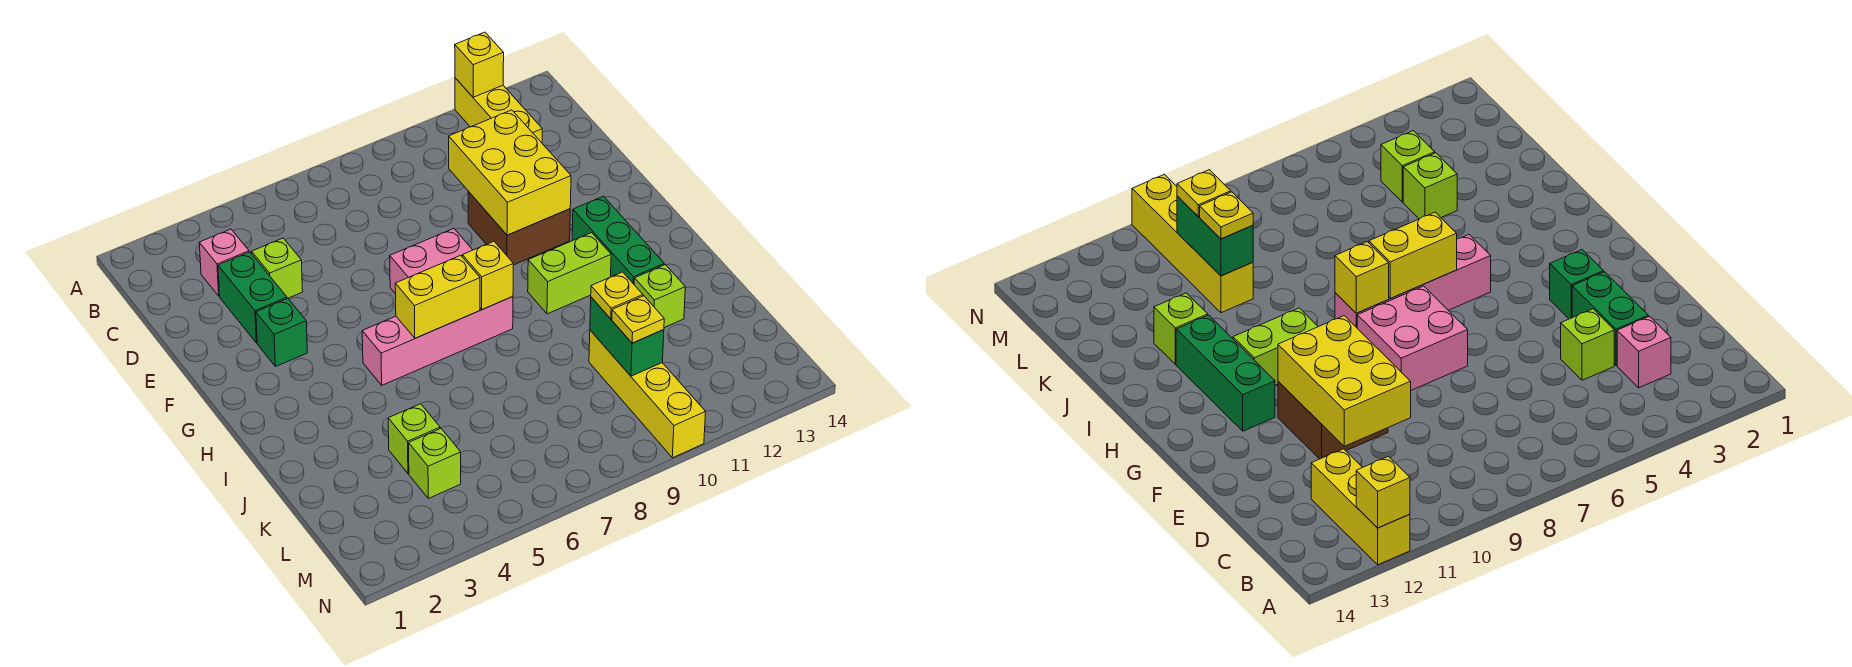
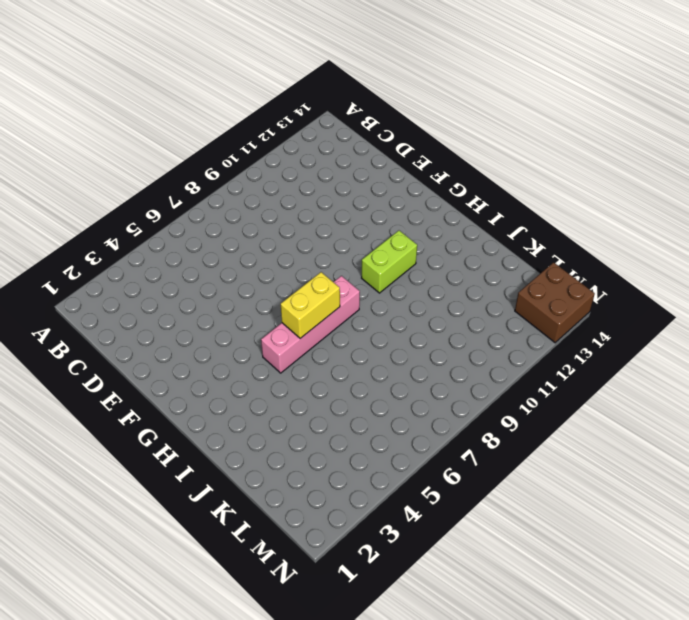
brown brick M13:N14 level 1 -> brown brick E10:F11 level 1
none -> yellow brick A12:C12 level 1
none -> pink brick C3 level 1
none -> green brick D3:E3 level 1

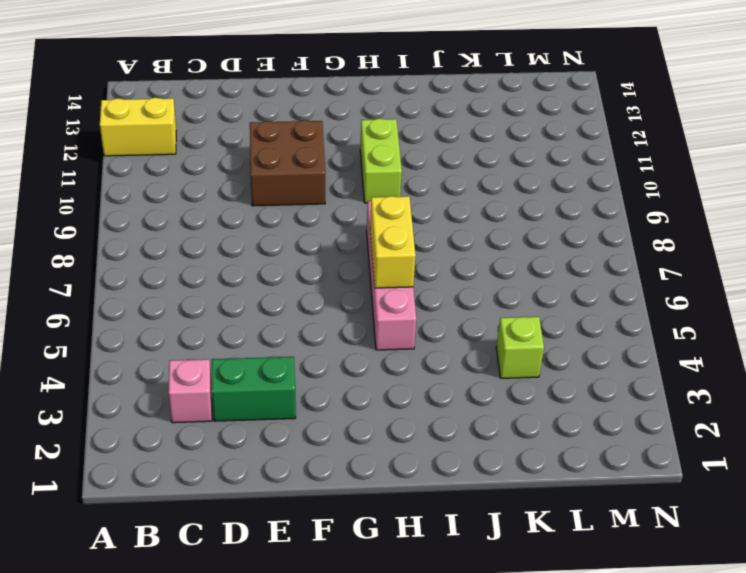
yellow brick A12:B12 level 1 -> yellow brick A12:C12 level 1
none -> lime brick D4 level 1
none -> green brick F3 level 1
none -> pink brick F7:G8 level 1

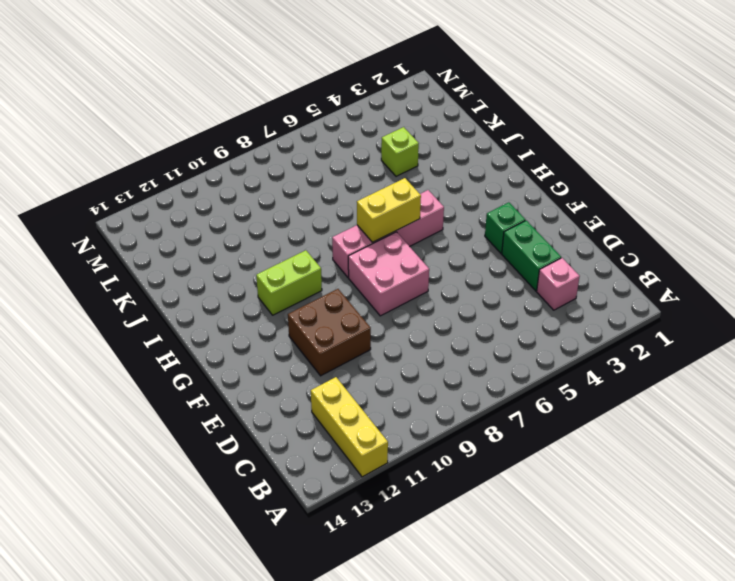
none -> lime brick D4 level 1
none -> green brick G12:I12 level 1
none -> lime brick J12 level 1

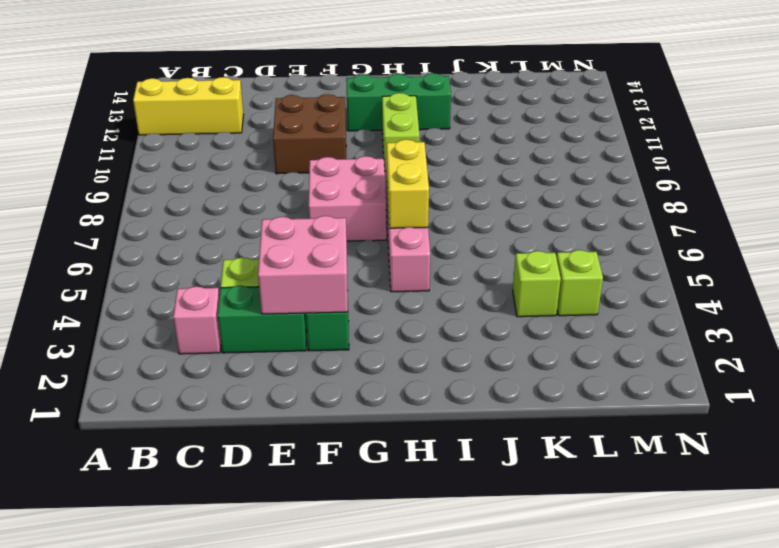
pink brick E3:F4 level 2 -> none
none -> lime brick J12 level 1
none -> yellow brick K10:N10 level 1
none -> yellow brick A12 level 2

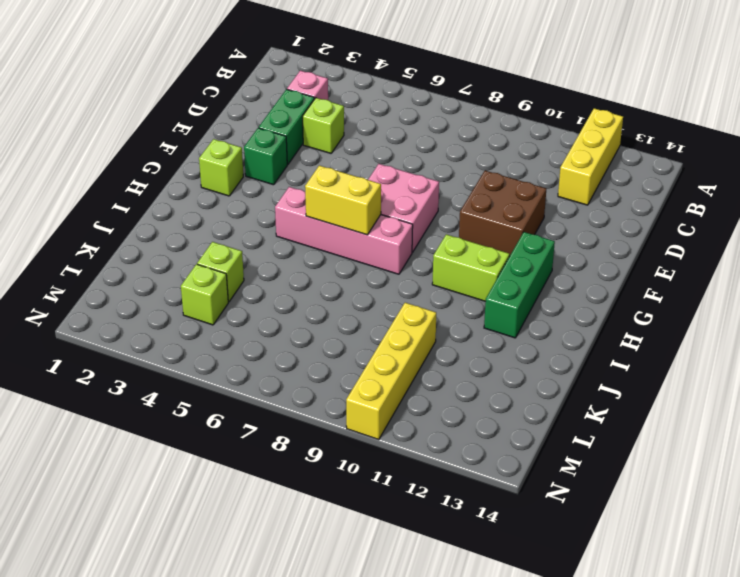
lime brick G2 level 1 -> lime brick J12 level 1
none -> yellow brick A12 level 2
none -> yellow brick D10:F11 level 2
none -> yellow brick H8 level 2

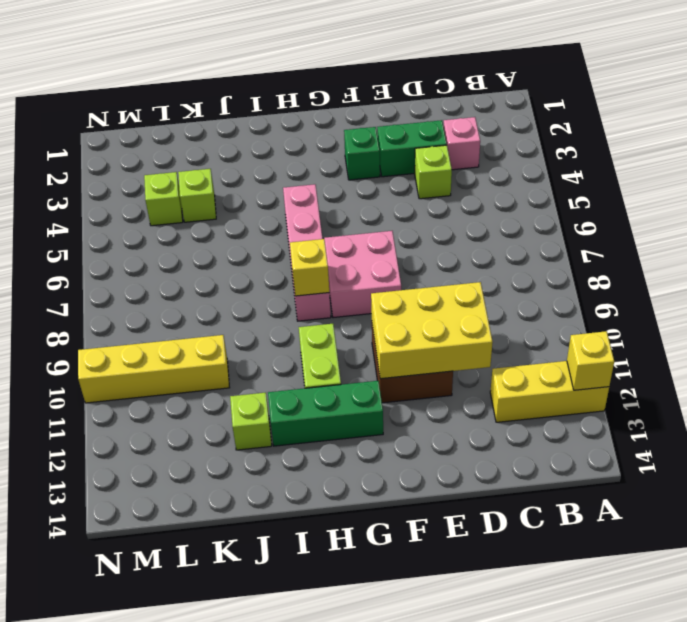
none -> yellow brick H6:H7 level 2
none -> green brick K10:L10 level 2
none -> yellow plate K10 level 3

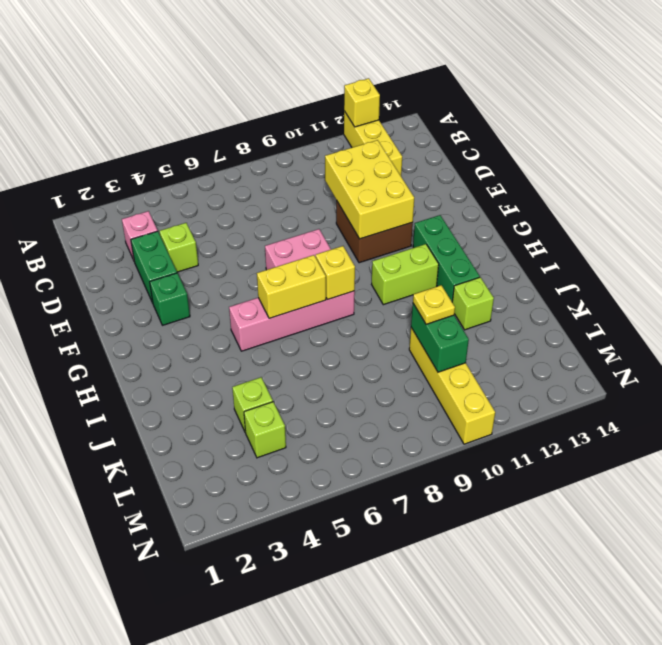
none -> yellow plate L10 level 3

